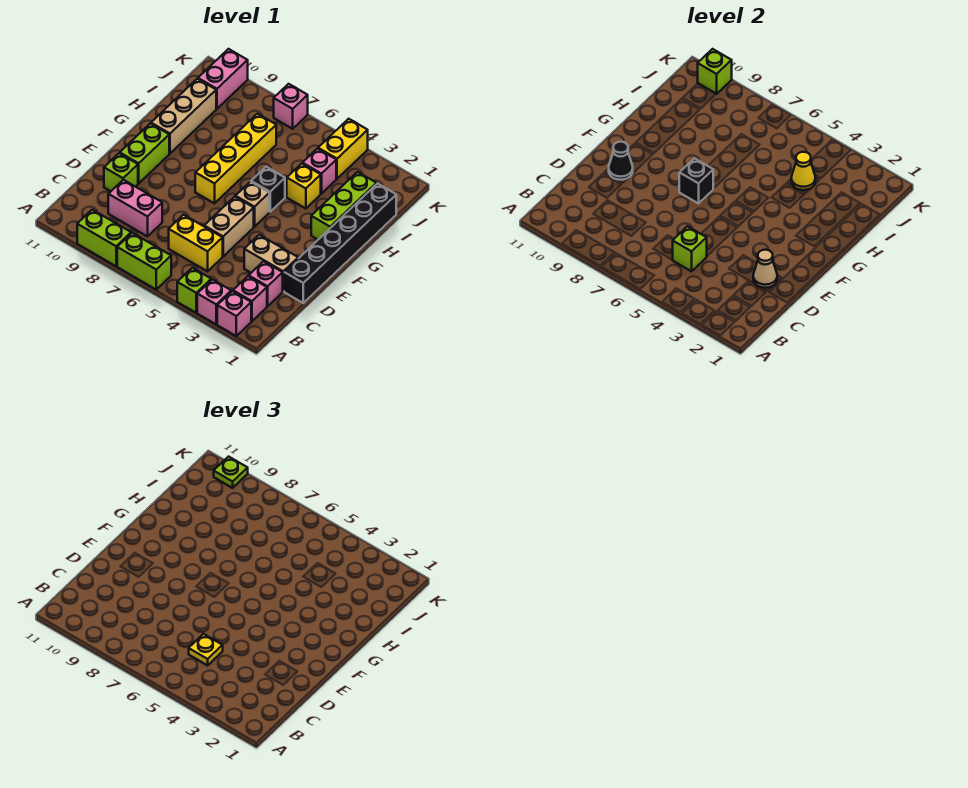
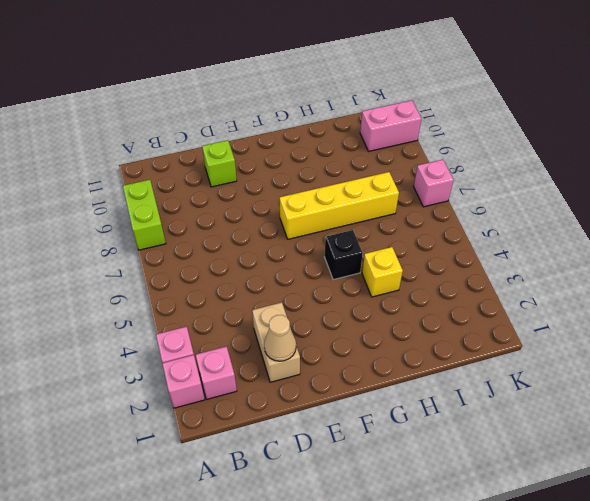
none -> lime brick A4 level 1
none -> lime brick A6:A7 level 1
none -> pink brick C2 level 1
none -> yellow brick C5:C6 level 1

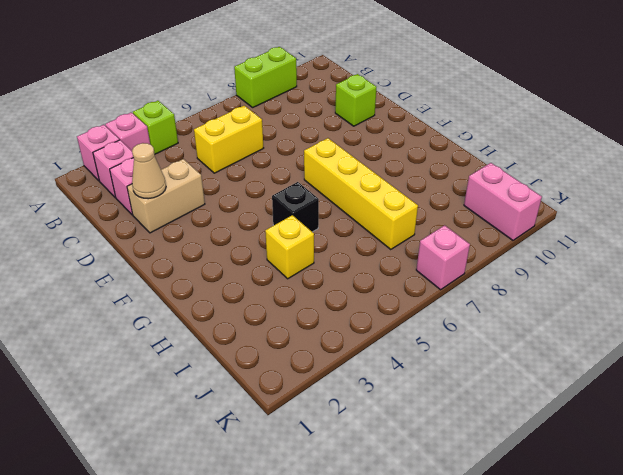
none -> lime brick A6:A7 level 1
none -> pink brick C8:C9 level 1
none -> black brick D1:I1 level 1
none -> tan brick D5:E5 level 1

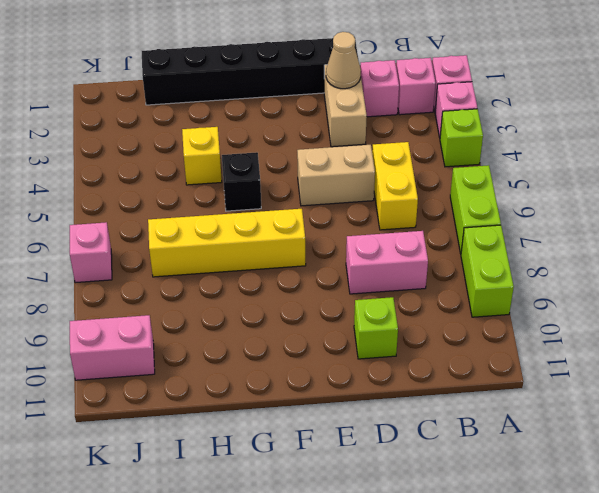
pink brick C8:D8 level 1 -> pink brick C8:C9 level 1
none -> lime brick E10:F10 level 1
none -> tan brick F5 level 1
none -> lime brick G2:I2 level 1
none -> tan brick G10:I10 level 1

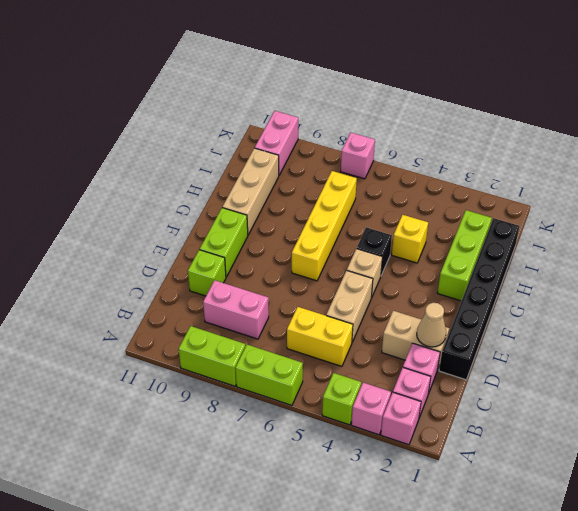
none -> pink brick I4 level 1
none -> yellow brick J4:K4 level 1
none -> lime brick C5 level 2
none -> black cone E10 level 2

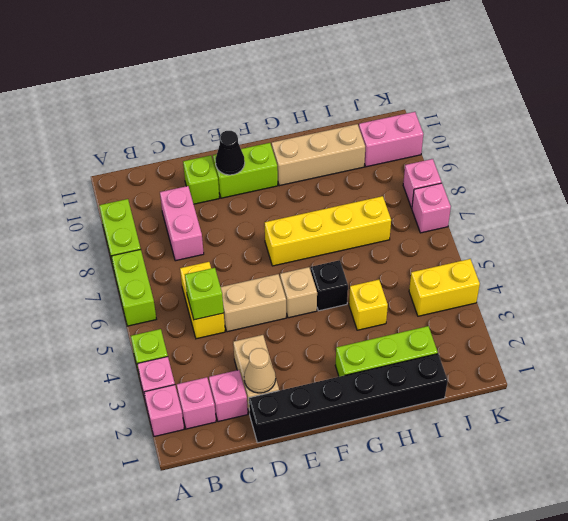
pink brick K8 level 1 -> pink brick I4 level 1
none -> black brick F7 level 2
none -> yellow cone I4 level 2
none -> lime brick K10 level 2
none -> yellow plate C5 level 3

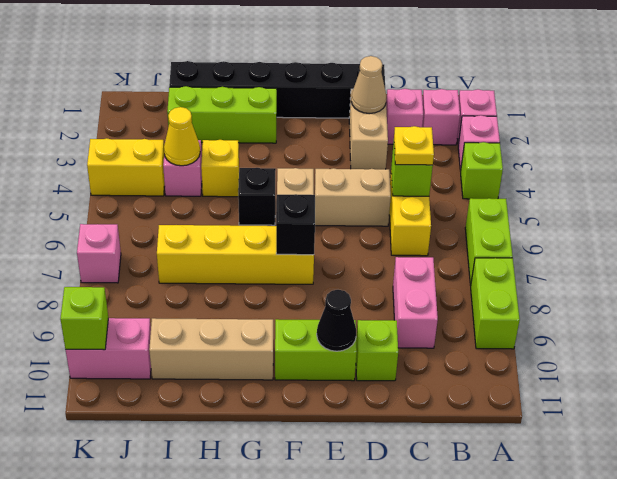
none -> lime plate K10 level 3

